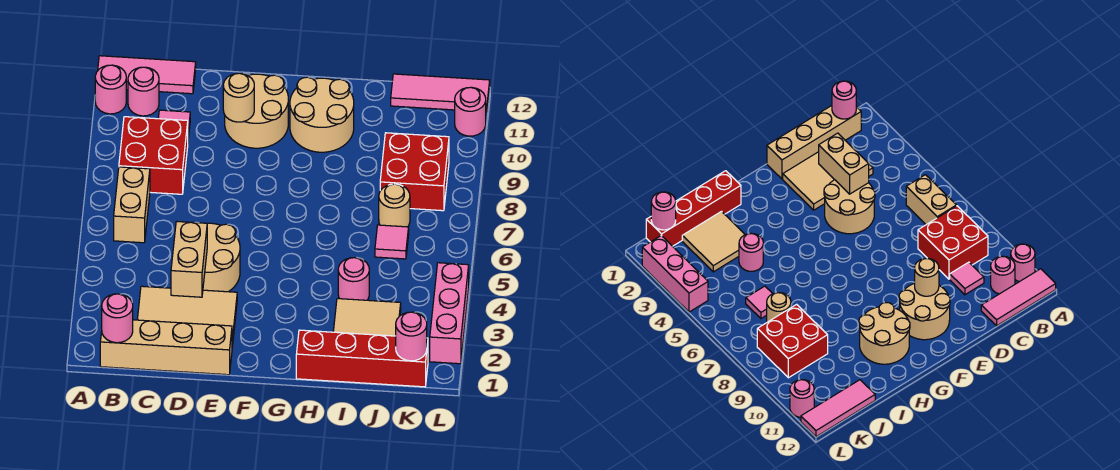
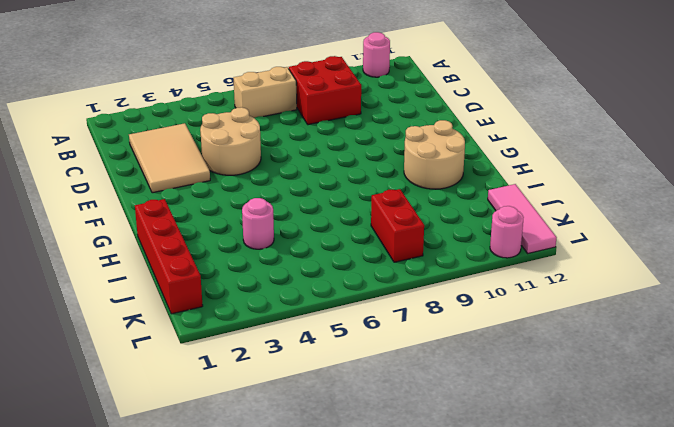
red brick J8:K8 level 1 -> red brick J8:K9 level 1
none -> pink tile A12:C12 level 1
none -> tan brick B1:E1 level 1
none -> pink round brick B11 level 1

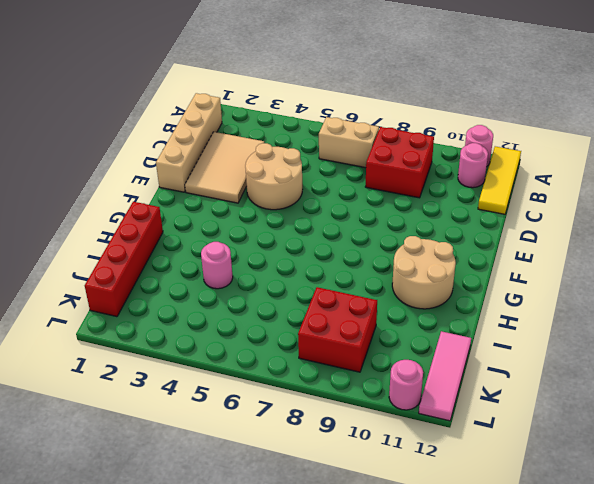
yellow tile A12:C12 level 1 -> pink tile A12:C12 level 1
none -> pink tile C10 level 1
none -> tan round brick E10:F11 level 1
none -> tan tile I2:J3 level 1

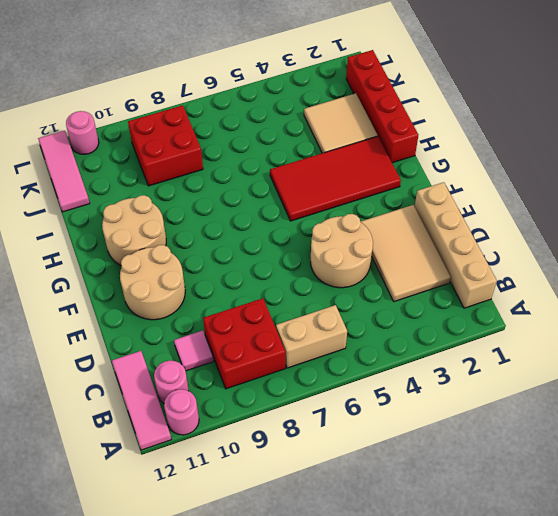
red tile G2:H5 level 1 -> none
none -> pink round brick I4 level 1
none -> pink tile J6 level 1
none -> tan round brick J7 level 1

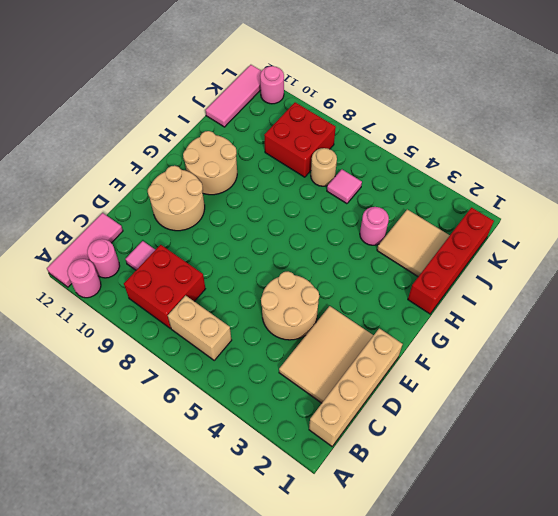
none -> pink brick L2:L4 level 1
none -> pink round brick B1 level 2
none -> tan brick D3:D4 level 2

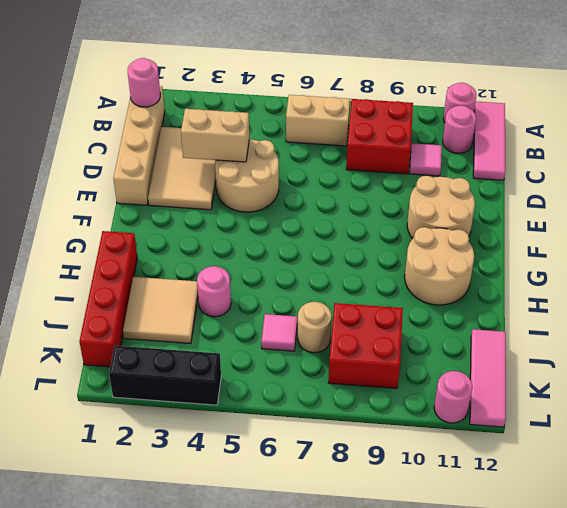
black brick L2:L4 level 1 -> pink brick L2:L4 level 1
none -> tan round brick E10 level 2
none -> pink round brick K1 level 2

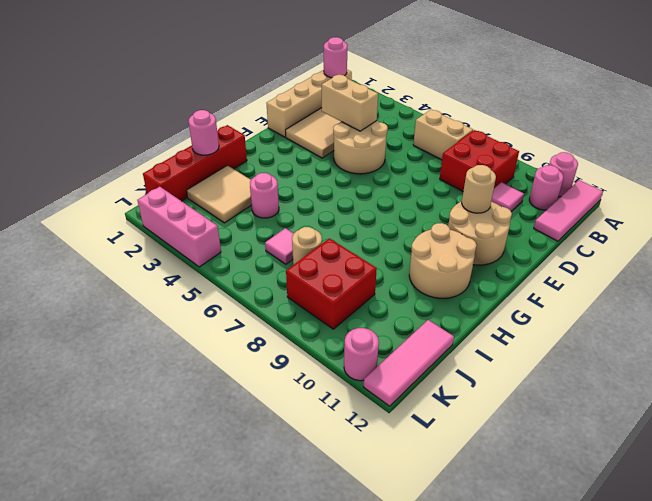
pink round brick I1 level 2 -> pink round brick K1 level 2

